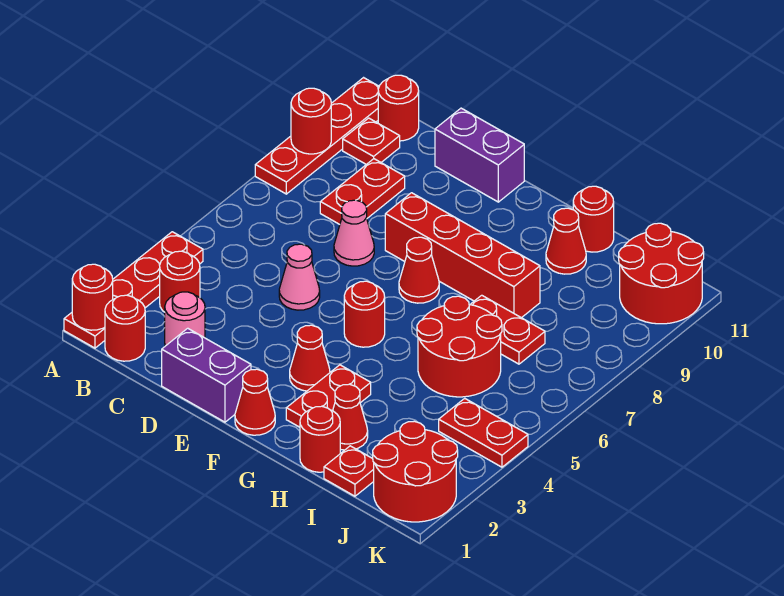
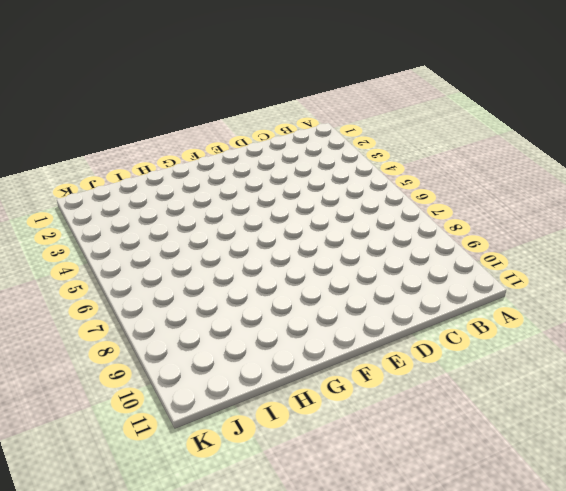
none -> red plate A1:A4 level 1
none -> red plate A8:A11 level 1
none -> red round brick B1 level 1
none -> red round brick B3 level 1

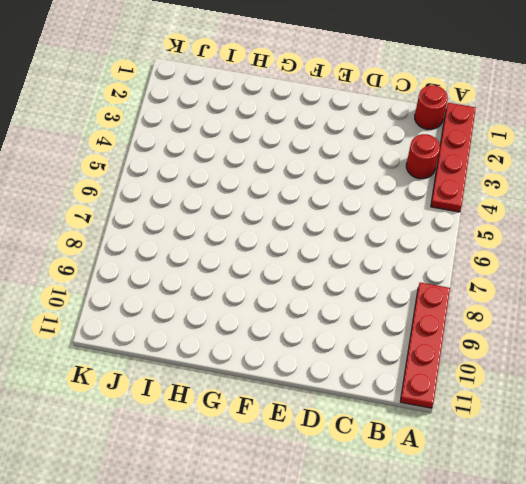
none -> red plate B10 level 1
none -> red round brick B11 level 1
none -> pink round brick C2 level 1
none -> red plate C8:C9 level 1

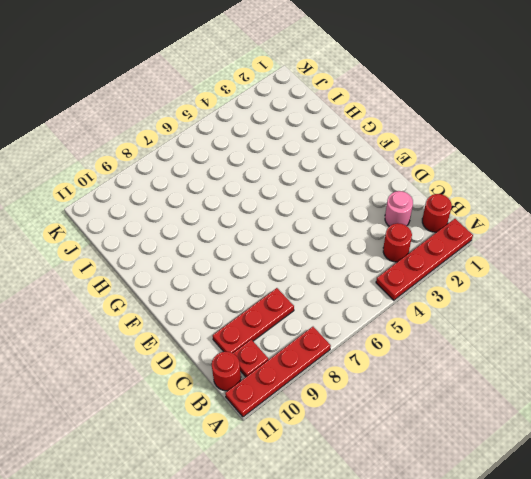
red plate C8:C10 level 1 -> red plate C8:C9 level 1
none -> purple brick D1:E1 level 1
none -> pink cone D5 level 1
none -> pink cone D7 level 1
none -> purple brick D11:E11 level 1

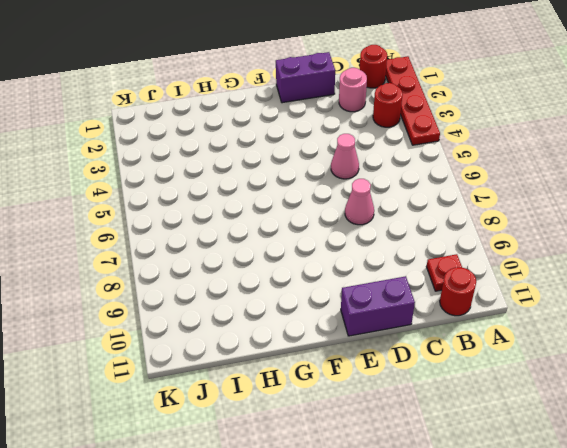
none -> red plate A8:A11 level 1
none -> red plate C8:C9 level 1
none -> red brick E8:H8 level 1
none -> red cone F1 level 1

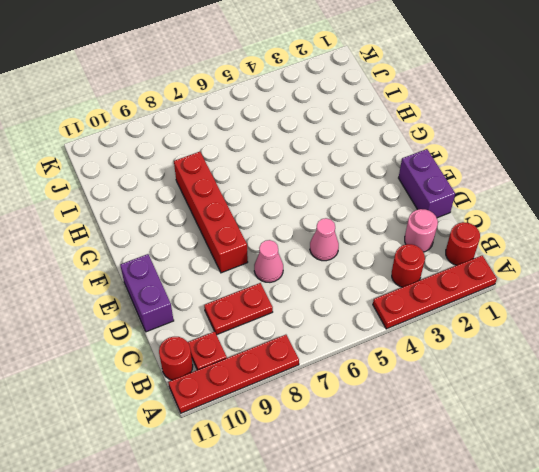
none -> red cone F1 level 1
none -> red cone F3 level 1
none -> red round brick F5 level 1
none -> red cone F7 level 1

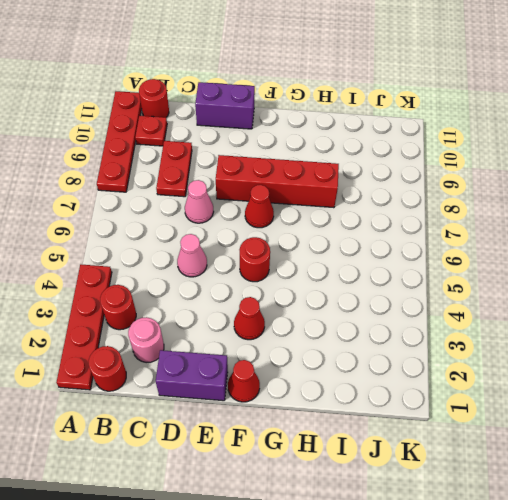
none -> red plate G2:G3 level 1
none -> red round brick H1 level 1
none -> red cone H2 level 1
none -> red round brick H5:I6 level 1

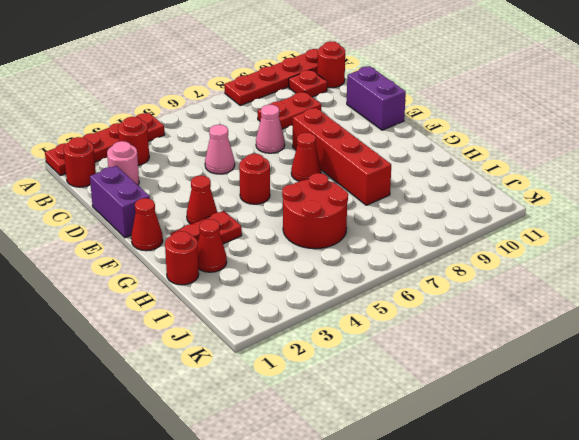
none -> red plate H7:I7 level 1
none -> red cone H10 level 1
none -> red round brick H11 level 1
none -> red plate I1 level 1

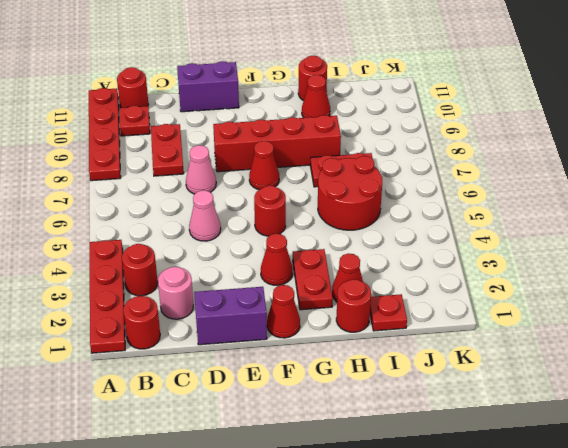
none -> red round brick J1:K2 level 1
none -> red plate J4:K4 level 1
none -> red round brick J10:K11 level 1
none -> red round brick A1 level 2

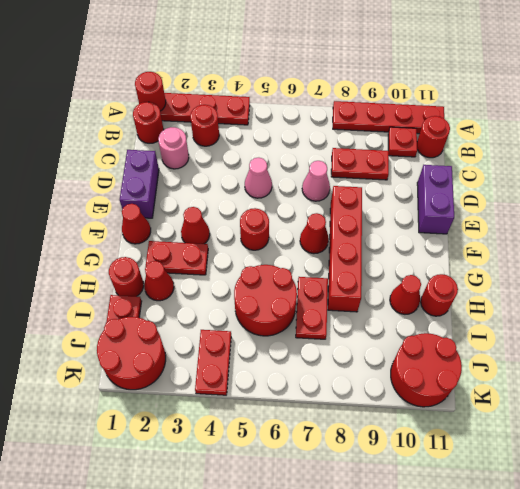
none -> red round brick A9 level 2

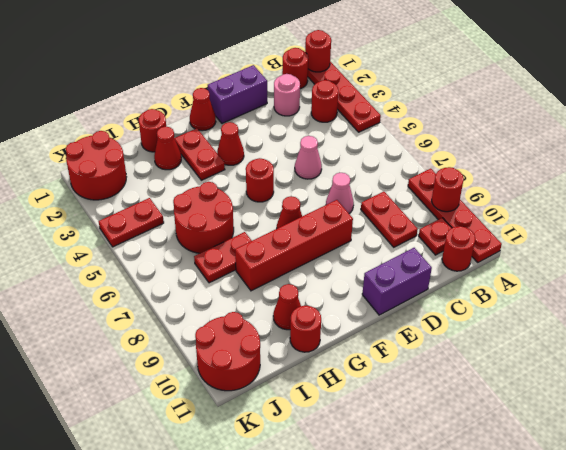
none -> red plate I1 level 1

